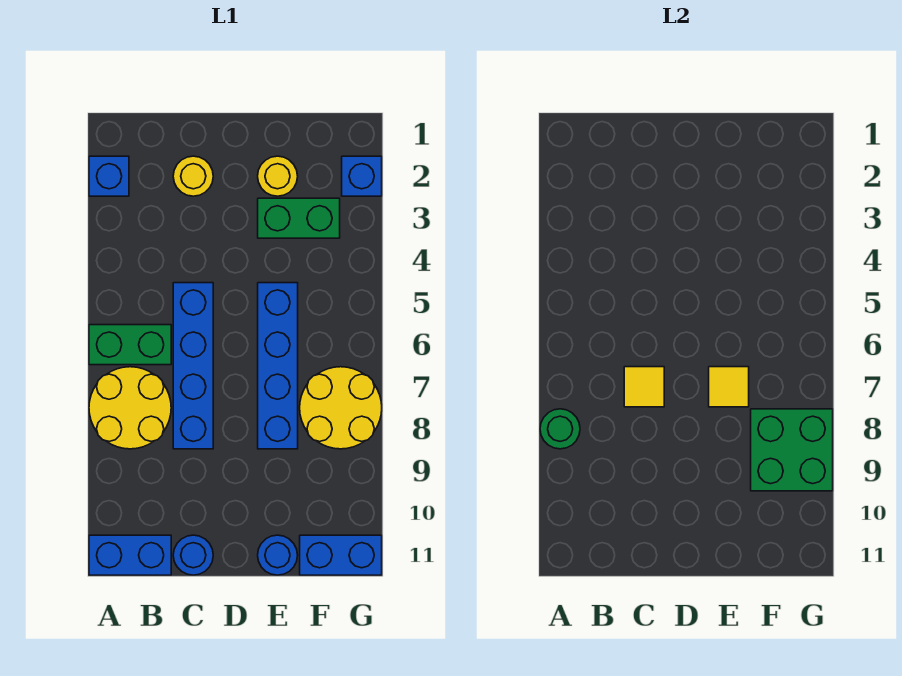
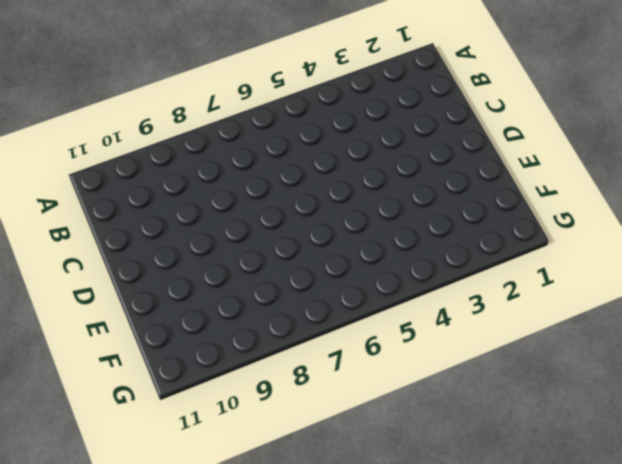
none -> blue brick A2 level 1
none -> green brick A6:B6 level 1
none -> yellow round brick A7:B8 level 1

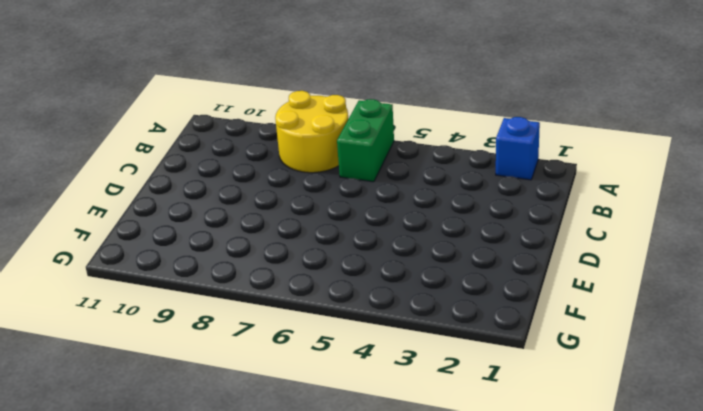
none -> blue brick A11:B11 level 1
none -> yellow round brick C2 level 1
none -> blue brick C5:C8 level 1

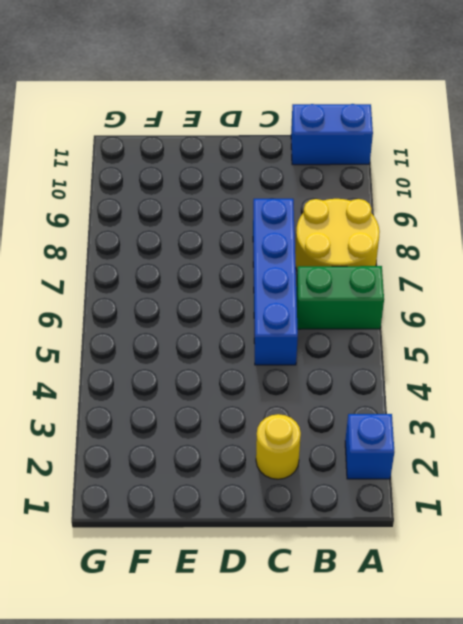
none -> blue round brick C11 level 1
none -> yellow round brick E2 level 1
none -> green brick E3:F3 level 1

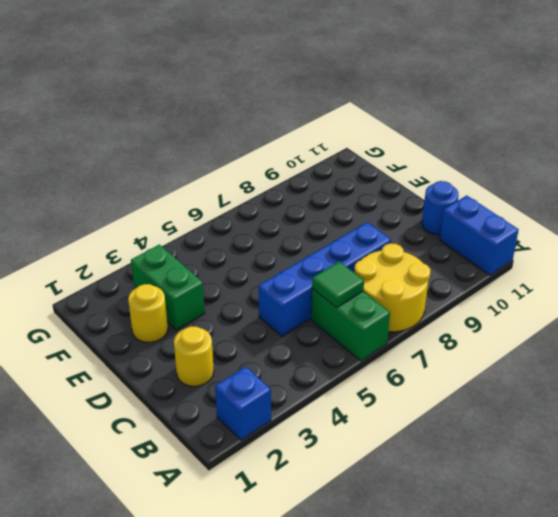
green tile B6 level 2 -> none
none -> blue brick E5:E8 level 1
none -> blue round brick E11 level 1
none -> yellow round brick F7:G8 level 1

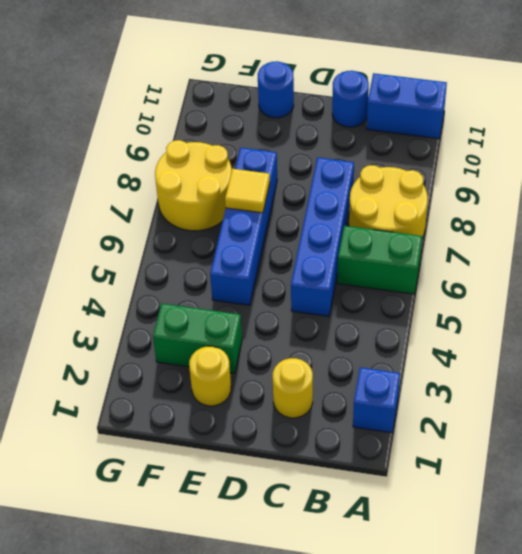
none -> blue brick F11:G11 level 1
none -> blue brick G2 level 1
none -> green round brick A8 level 2

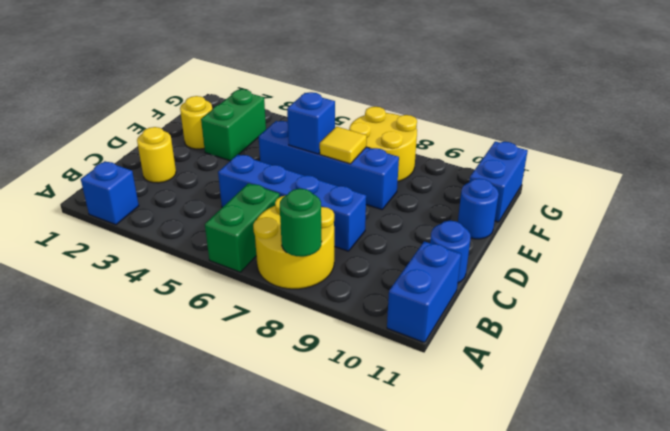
blue brick E6 level 2 -> blue brick G2 level 1
none -> yellow tile C7 level 2
none -> green brick F8:G9 level 2

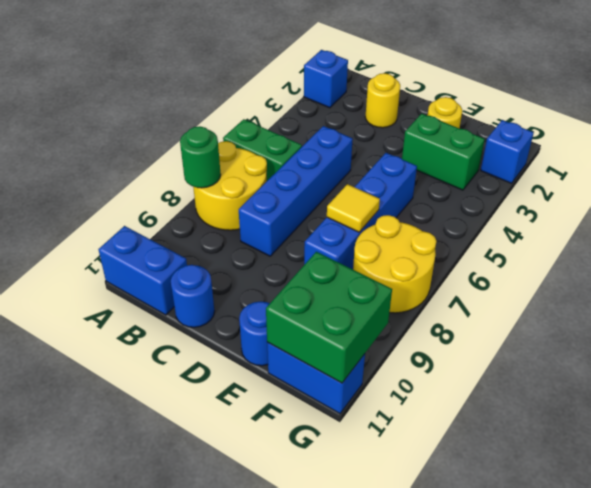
green brick F10:G11 level 2 -> green brick F8:G9 level 2
none -> yellow tile C7 level 2

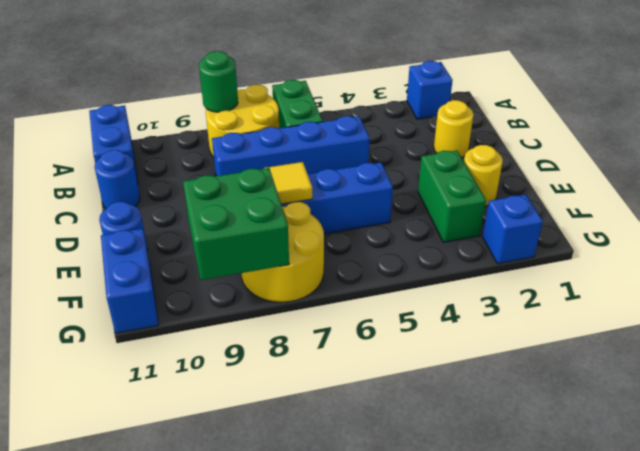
none -> yellow tile C7 level 2

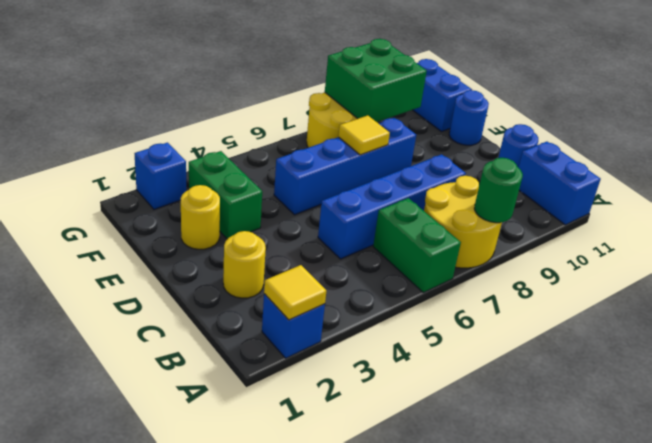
yellow tile A2 level 2 -> yellow tile C7 level 2

